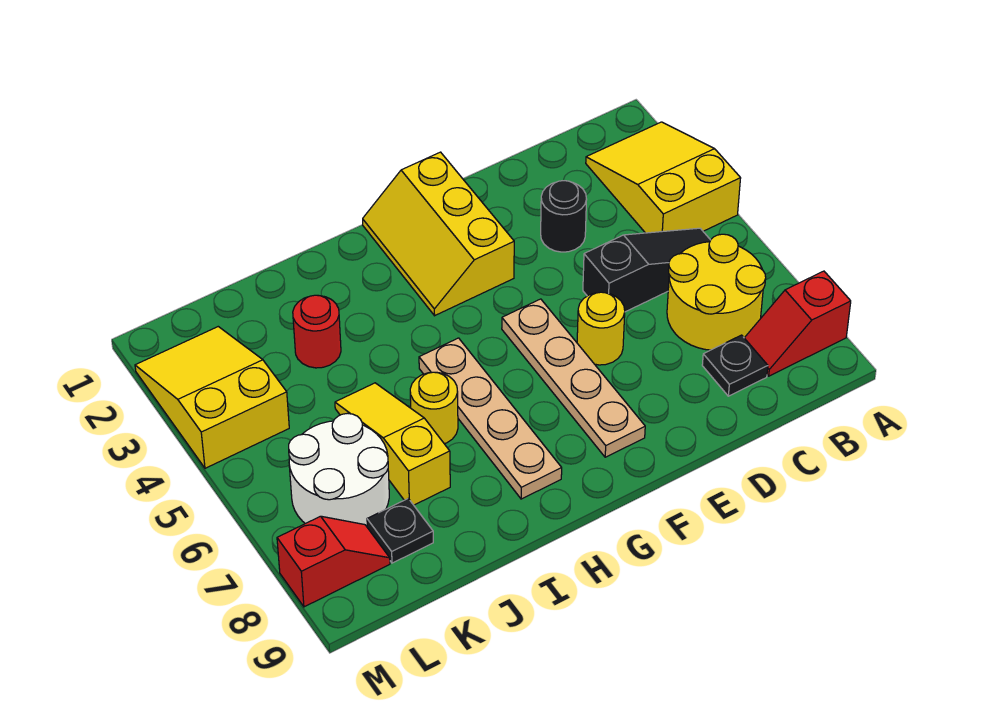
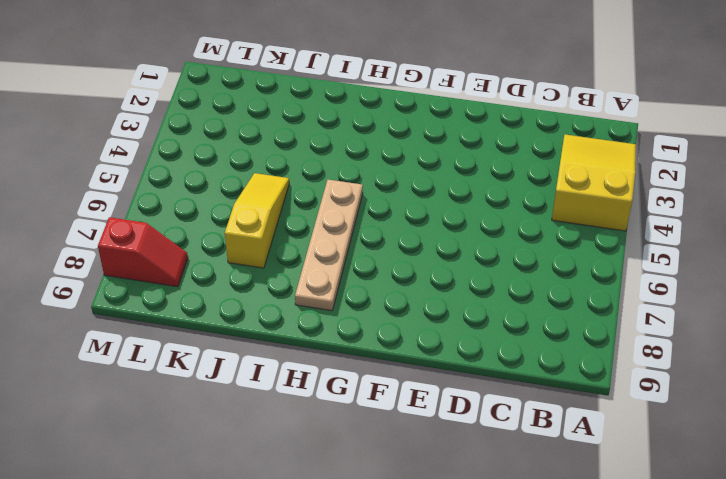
none -> red slope A8:B8 level 1 top A
none -> black slope B5:D5 level 1 top D
none -> yellow round brick B6:C7 level 1

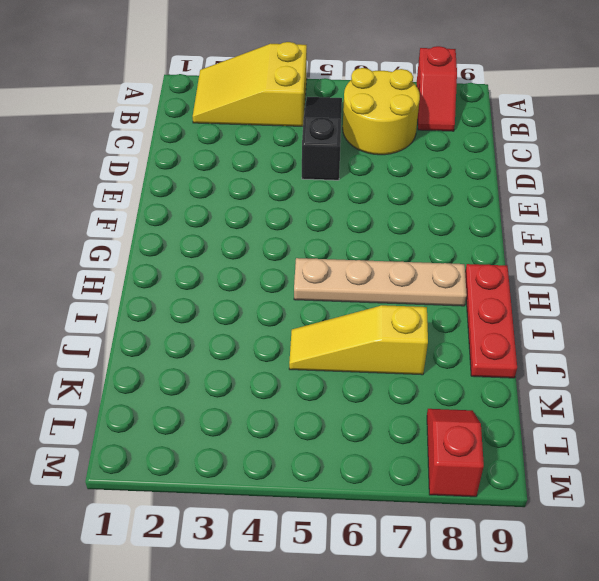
red plate H9:J9 level 1 -> none
none -> black plate C8 level 1
none -> black round brick D3 level 1
none -> yellow round brick E6 level 1

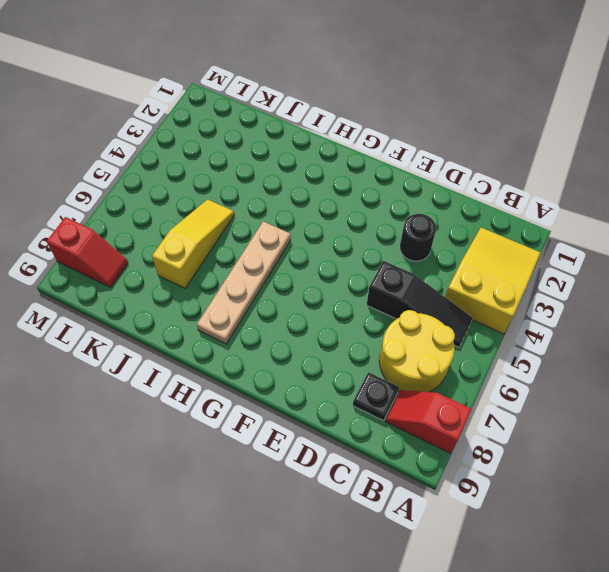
none -> yellow round brick E6 level 1
none -> yellow slope F1:G3 level 1 top F
none -> tan plate F5:F8 level 1

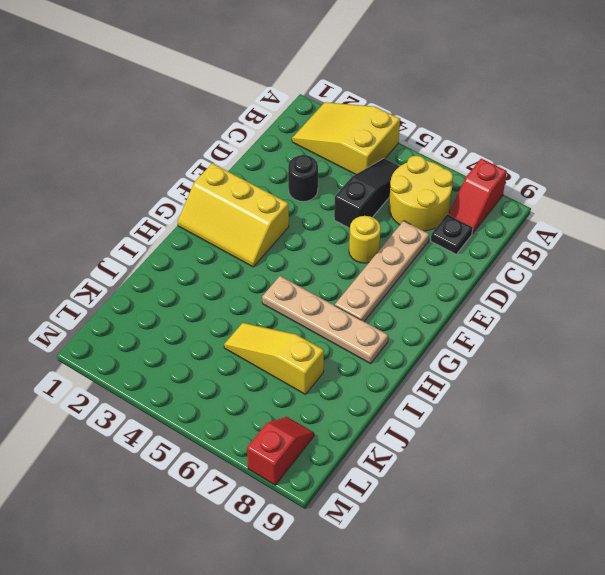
tan plate D7:G7 level 1 -> tan plate F5:F8 level 1
none -> yellow round brick I6 level 1
none -> red round brick J3 level 1
none -> white round brick K6:L7 level 1

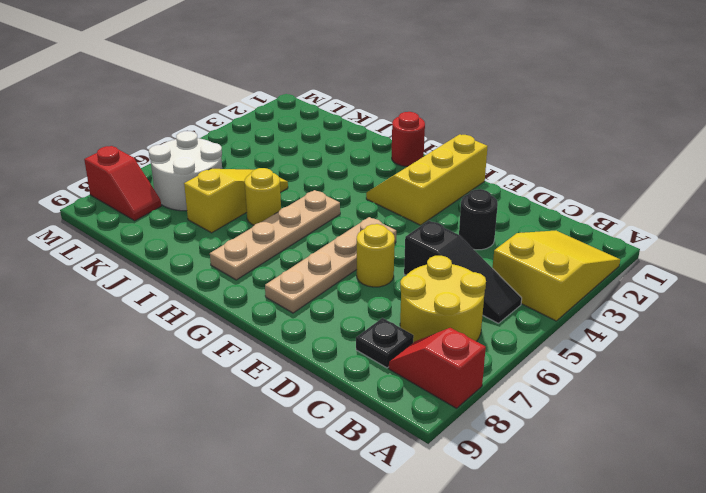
red round brick H1 level 1 -> red round brick J3 level 1
none -> black plate K8 level 1
none -> yellow slope L2:M4 level 1 top 4

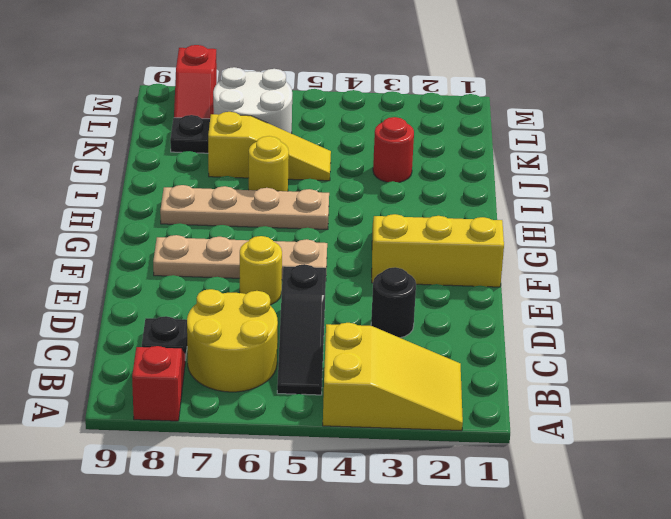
none -> yellow slope L2:M4 level 1 top 4

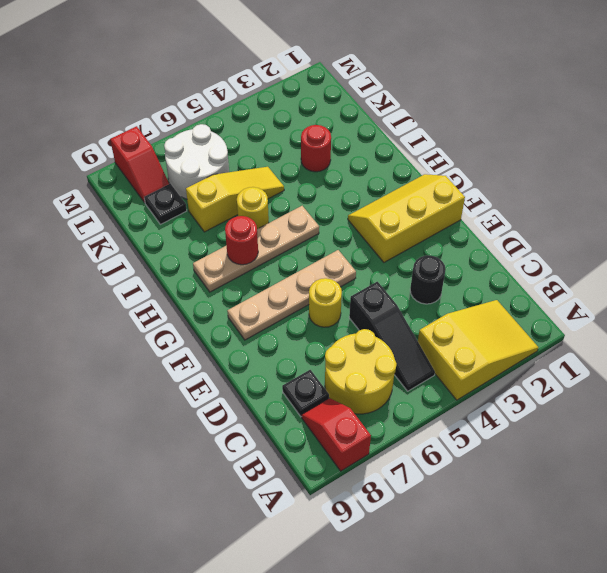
red round brick H7 level 2 -> none
none -> yellow slope L2:M4 level 1 top 4

